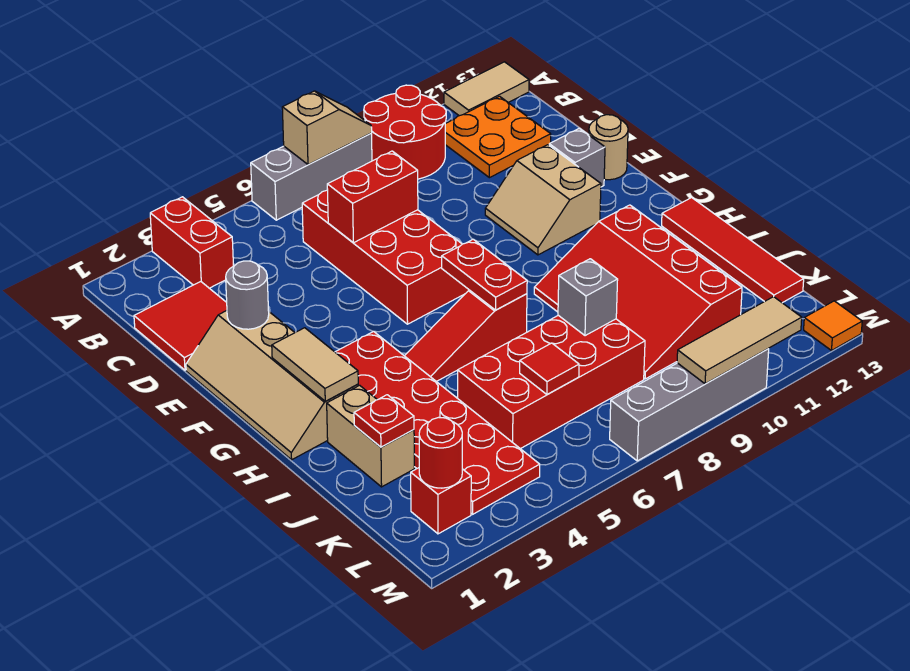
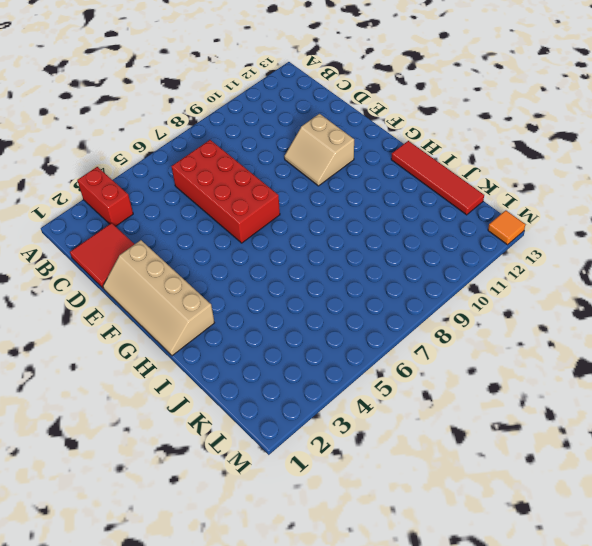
none -> grey brick A6:A8 level 1
none -> red round brick A9:B10 level 1
none -> tan tile A12:A13 level 1
none -> orange plate B11:C12 level 1

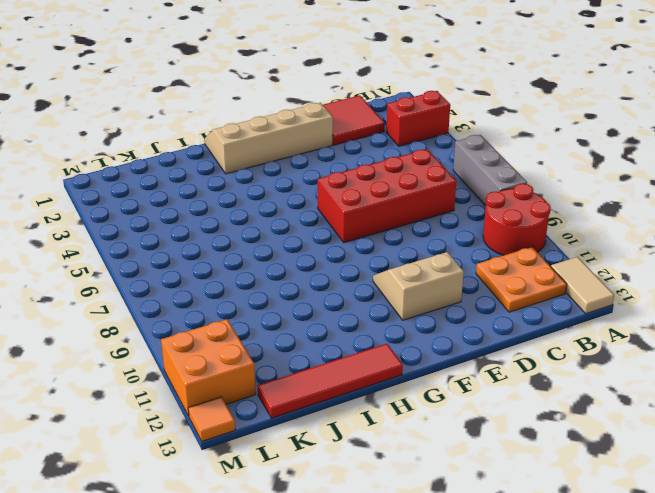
orange brick L11:M12 level 1 -> none
none -> grey brick E12 level 1
none -> tan round brick E13 level 1
none -> red plate G3:L4 level 1
none -> red slope H5:H7 level 1 top 7

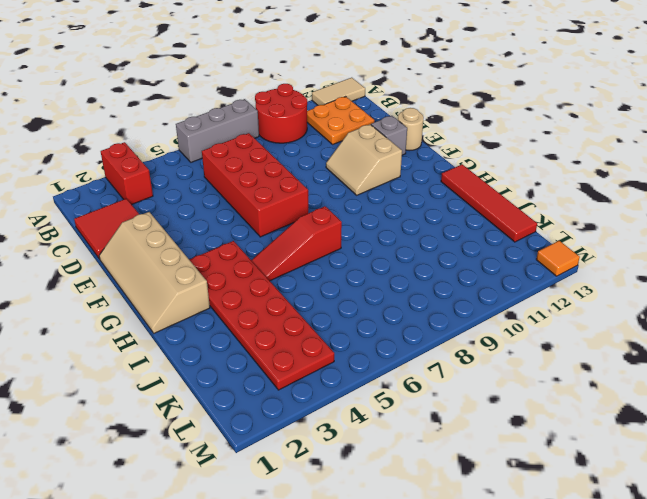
none -> red slope H9:K11 level 1 top 11
none -> tan brick I2:J2 level 1
none -> red brick J5:K8 level 1
none -> red brick L2 level 1

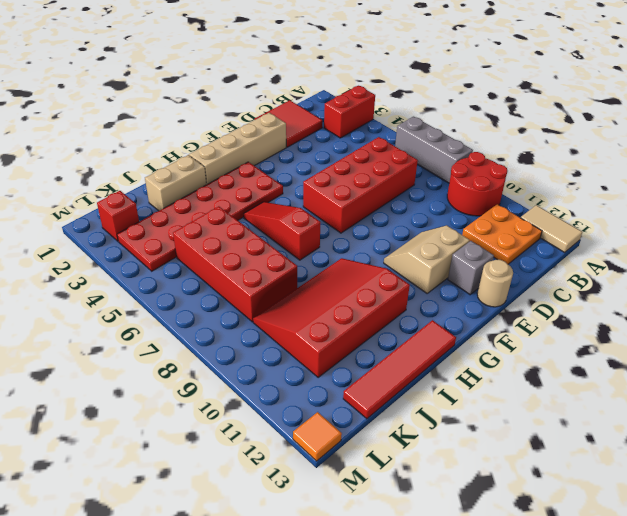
none -> grey brick M7:M10 level 1
none -> tan slope A7:A8 level 2 top 7
none -> red brick D6:D7 level 2
none -> grey round brick E2 level 2

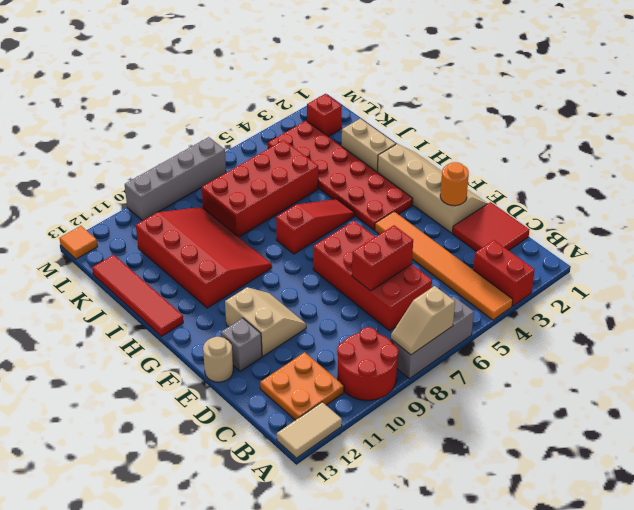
orange tile A4:F4 level 1 -> none
orange round brick E2 level 2 -> grey round brick E2 level 2
none -> tan tile G2:H2 level 2
none -> red plate G7:H7 level 2
none -> red plate J2 level 2
none -> grey brick J8 level 2

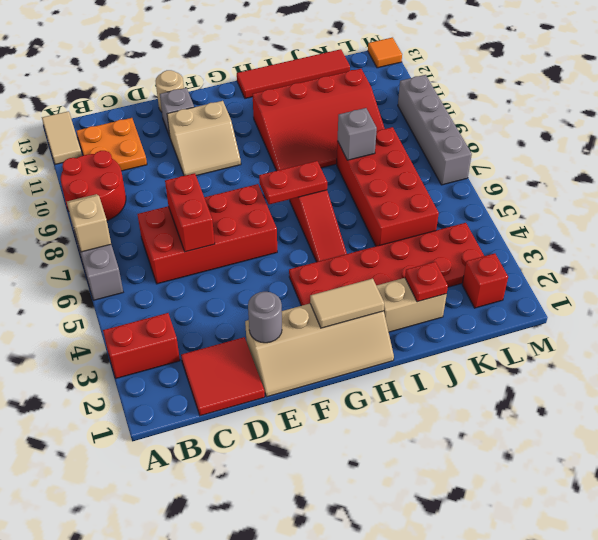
none -> red tile K6 level 2
none -> red round brick L2 level 2
none -> tan tile M9:M11 level 2

